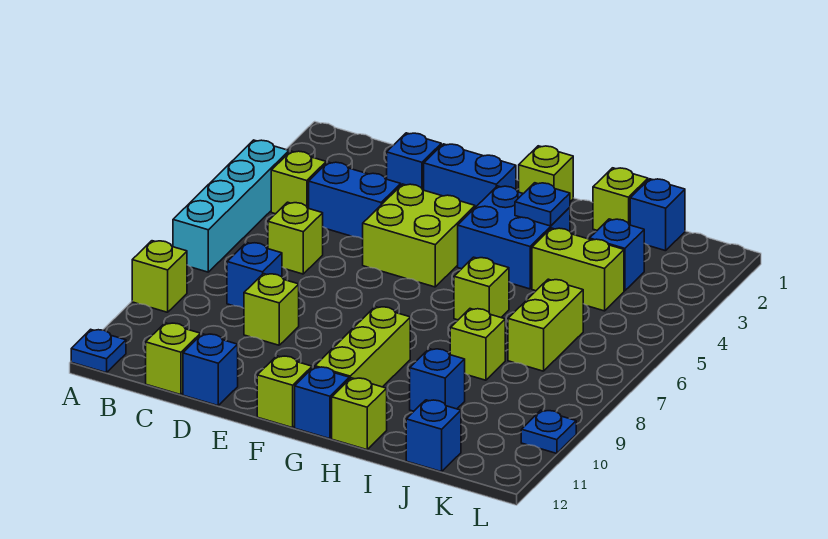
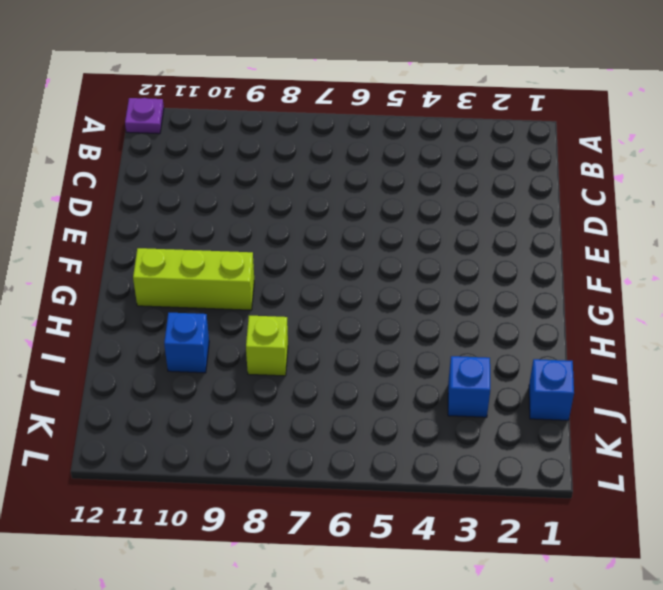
purple plate A12 level 1 -> blue plate A12 level 1
none -> cyan brick A4:A7 level 1
none -> lime brick A9 level 1
none -> lime brick B4 level 1
none -> blue brick C4:D4 level 1

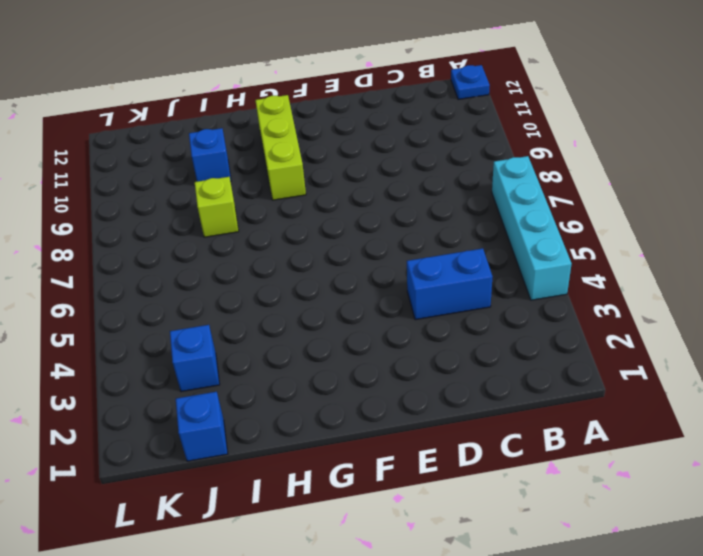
none -> lime brick A9 level 1
none -> lime brick B4 level 1
none -> lime brick C6 level 1
none -> blue brick C8 level 1

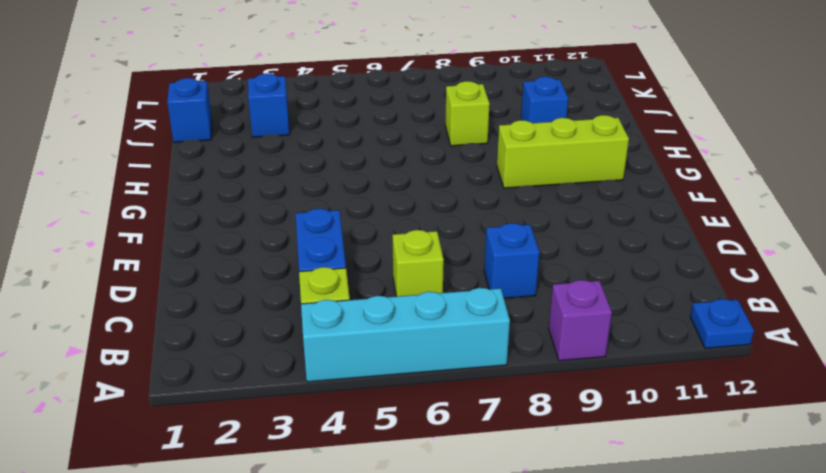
purple brick A9 level 1 -> lime brick A9 level 1
none -> lime brick C12 level 1
none -> blue brick D2 level 1
none -> lime brick D9 level 1
none -> blue brick D12 level 1

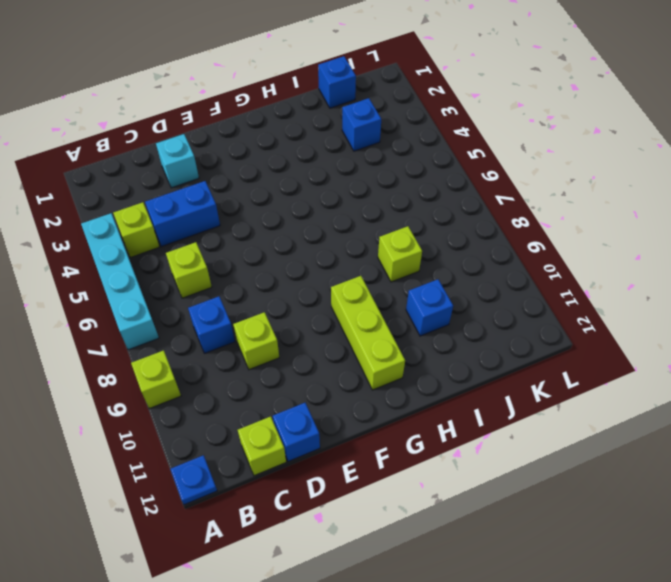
cyan brick D2 level 1 -> blue brick D2 level 1
none -> blue brick E2:F2 level 1
none -> lime brick E4:F5 level 1
none -> lime brick F12 level 1
none -> lime brick G1 level 1

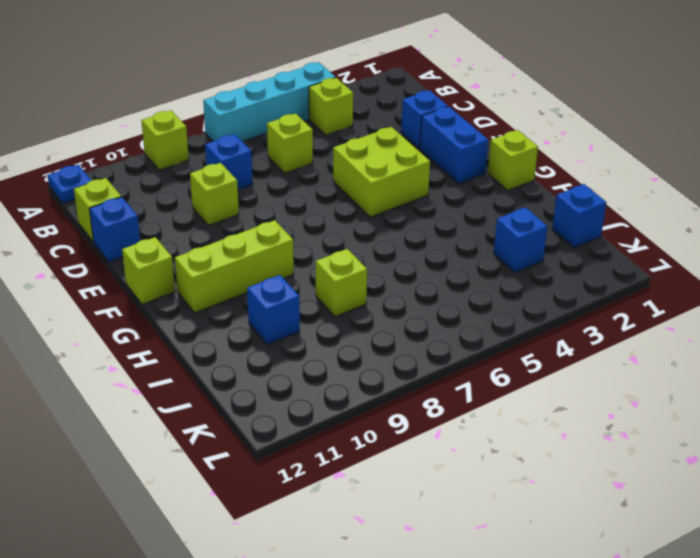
none -> blue brick C4:D4 level 1
none -> blue brick G3:H4 level 1
none -> blue brick G12 level 1
none -> lime brick H6 level 1

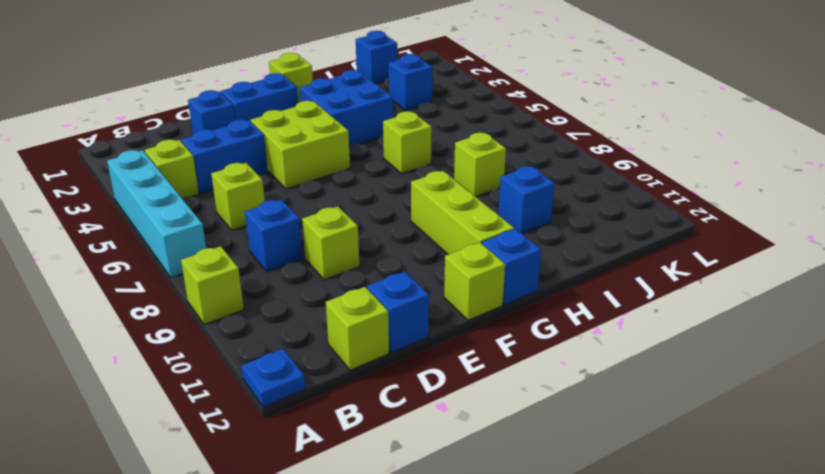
none -> lime brick H12 level 1
none -> lime brick I1 level 1
none -> lime brick I4:J4 level 1
none -> lime brick J6:J7 level 1

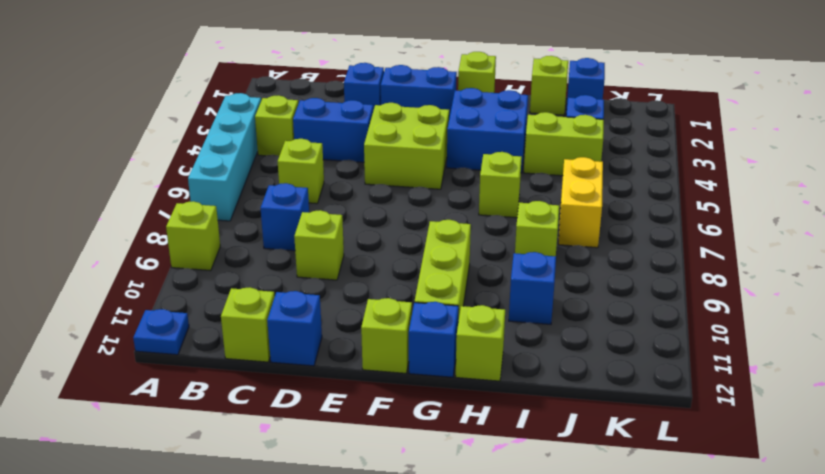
yellow brick J6:J7 level 1 -> lime brick J6:J7 level 1
none -> blue brick J12 level 1
none -> blue plate L10 level 1
none -> blue plate H3 level 2

